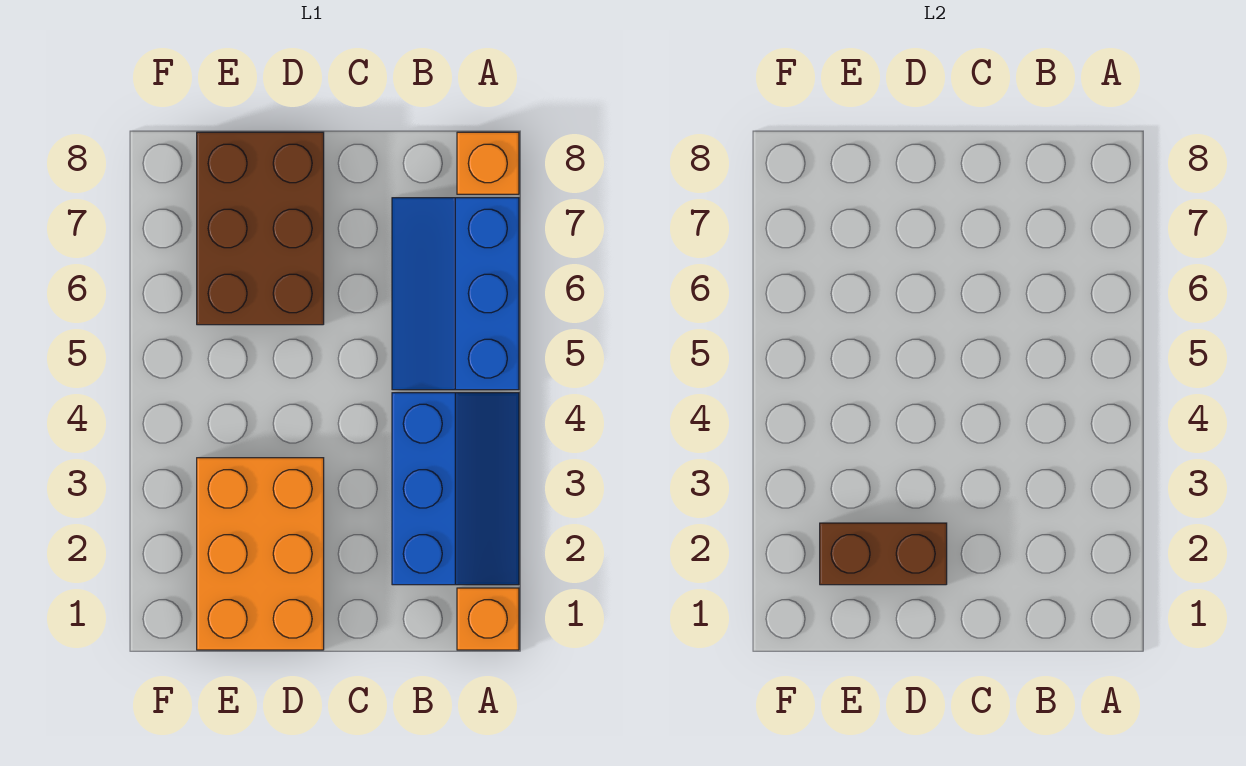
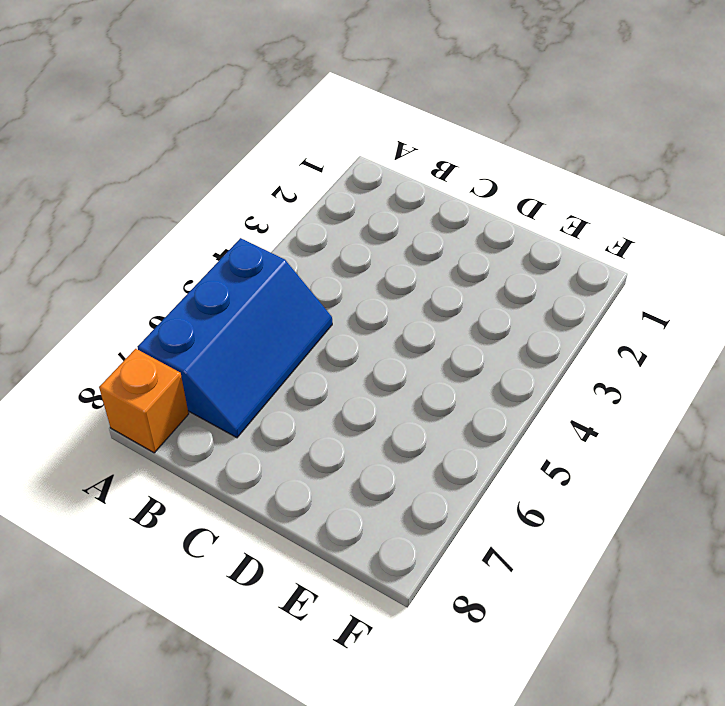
none -> orange brick A1 level 1
none -> blue slope A2:B4 level 1 top B

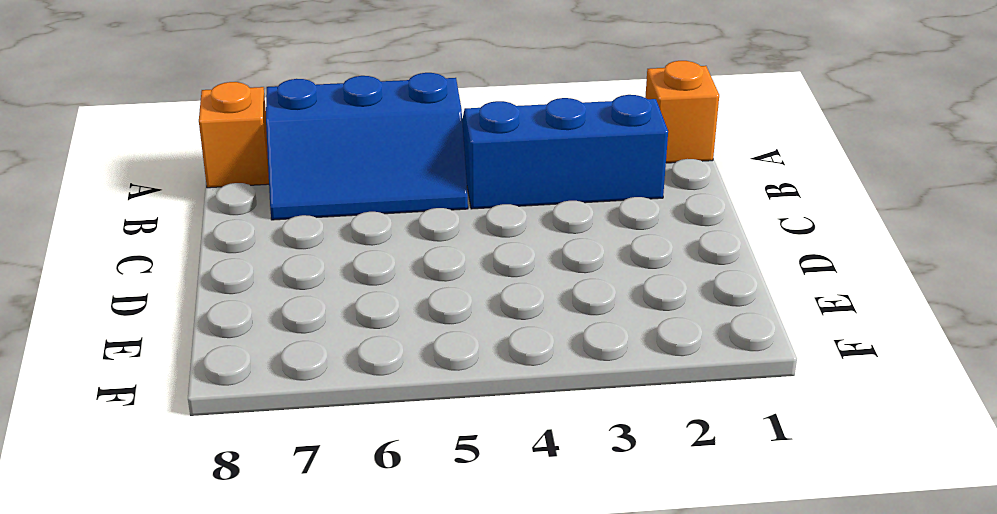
none -> orange brick D1:E3 level 1
none -> brown brick D6:E8 level 1

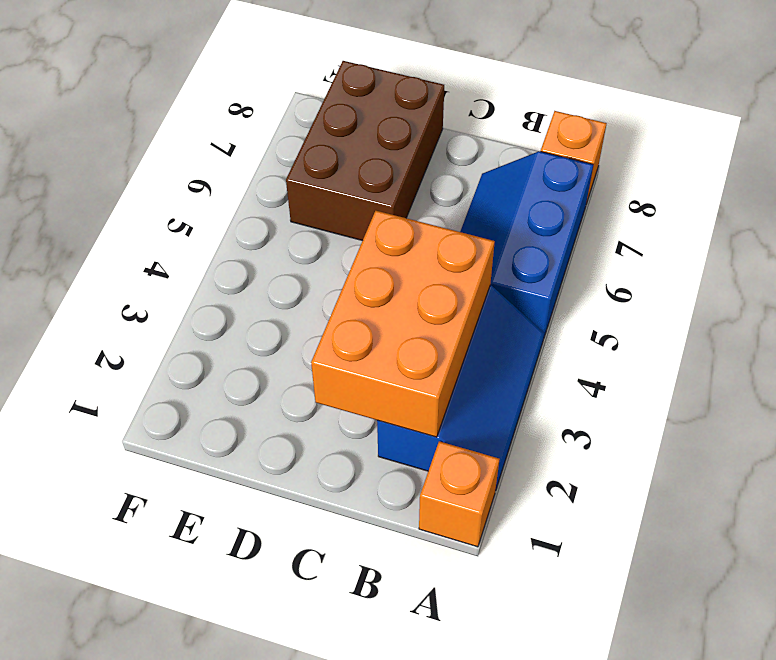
orange brick B2:C4 level 2 -> orange brick D1:E3 level 1
none -> brown brick D2:E2 level 2

